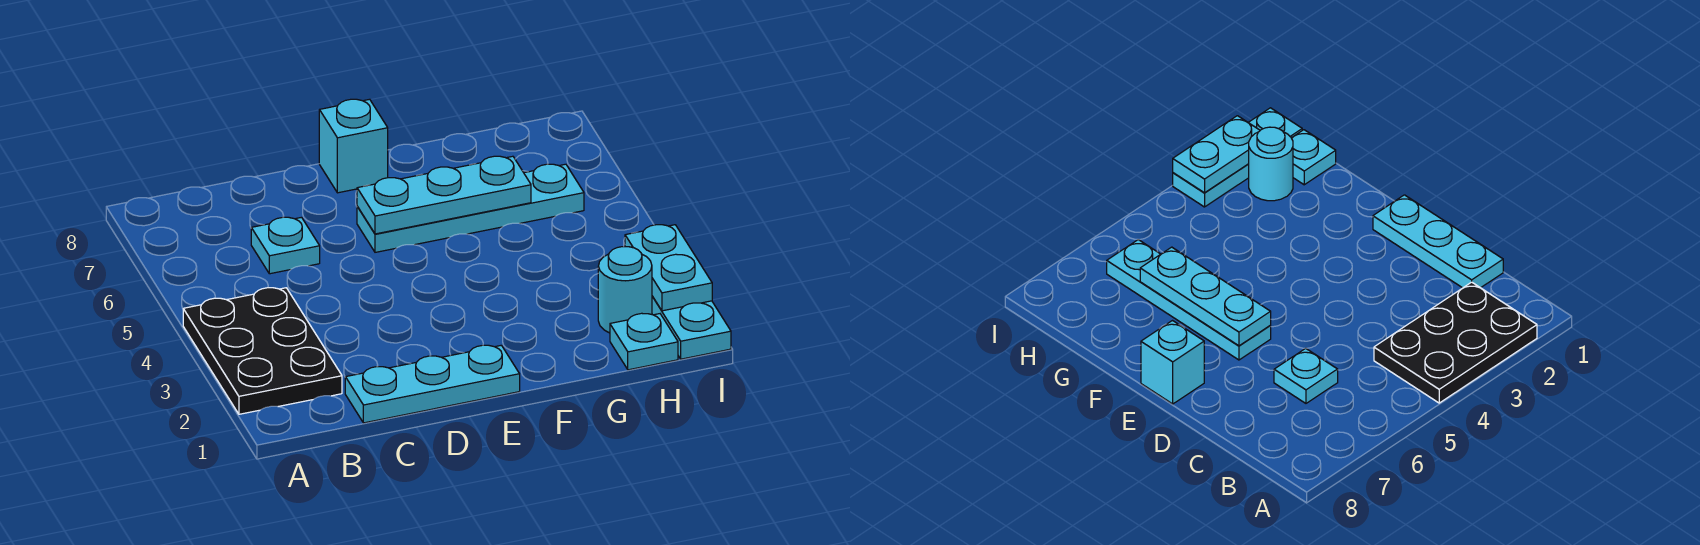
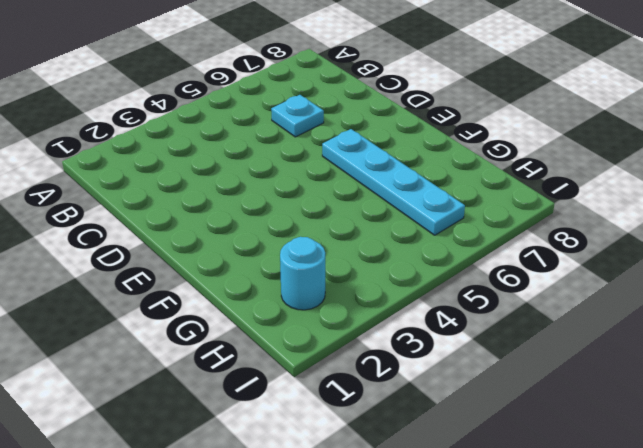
none -> black plate A2:B4 level 1
none -> cyan plate C1:E1 level 1

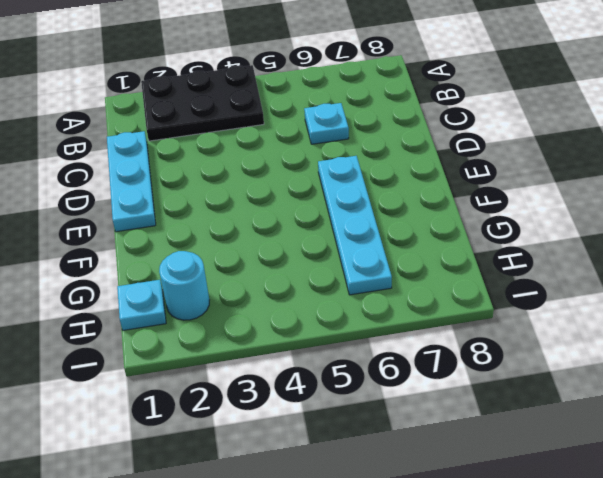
none -> cyan brick E8 level 1
none -> cyan plate I1:I3 level 1

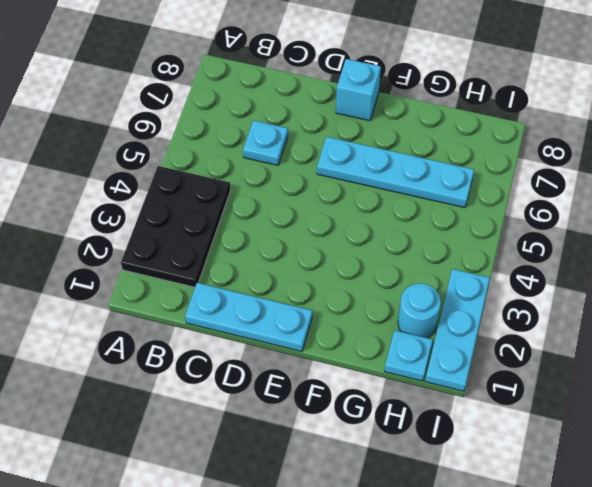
none -> cyan plate E6:G6 level 2
none -> cyan plate I2:I3 level 2

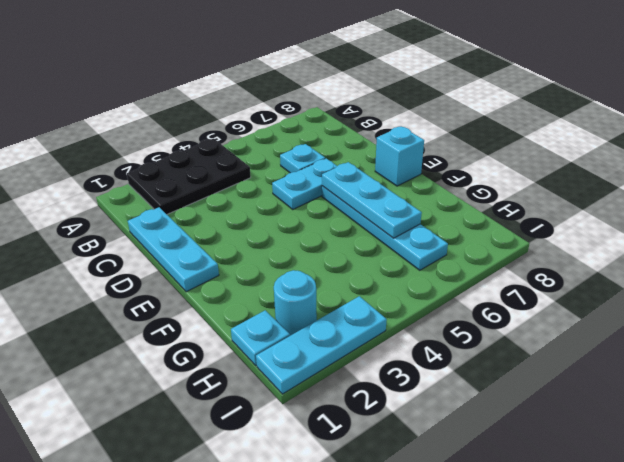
cyan plate D5:D6 level 1 -> cyan plate I2:I3 level 2

